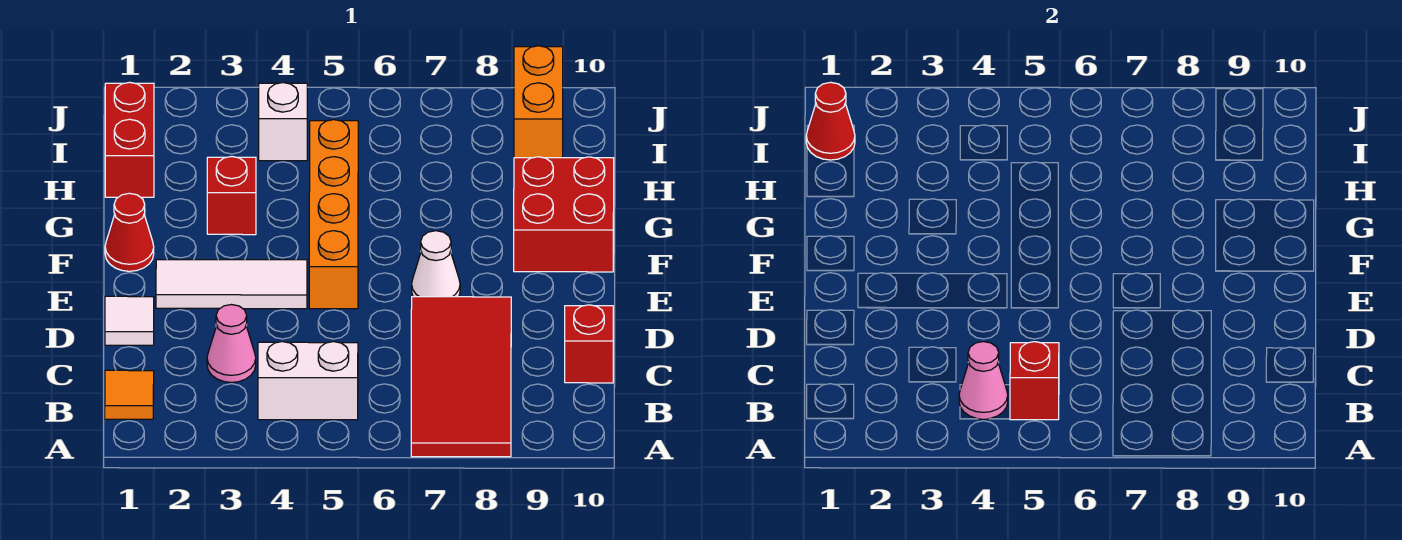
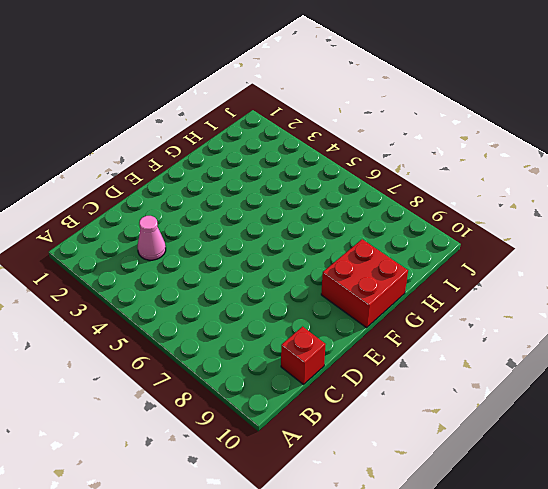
none -> red tile A7:D8 level 1
none -> orange tile B1 level 1
none -> white brick B4:B5 level 1

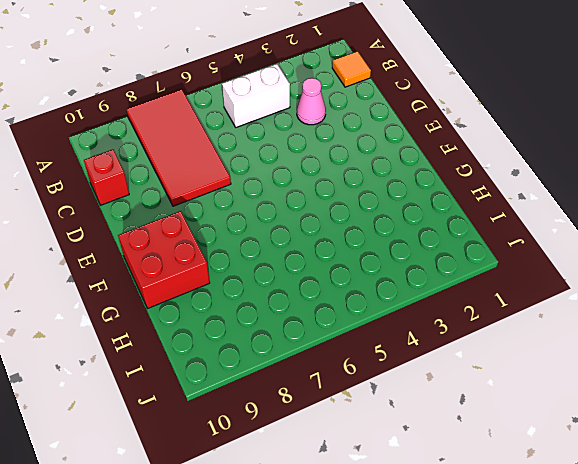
none -> white tile D1 level 1
none -> white tile E2:E4 level 1
none -> orange brick E5:H5 level 1

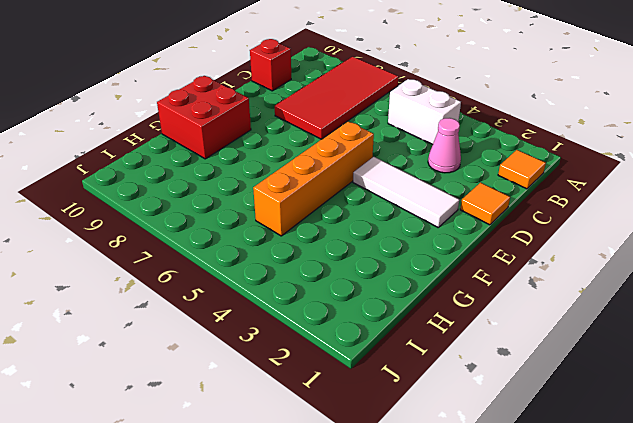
orange tile D1 level 1 -> white tile D1 level 1
none -> white cone E7 level 1
none -> red cone F1 level 1
none -> red brick G3 level 1

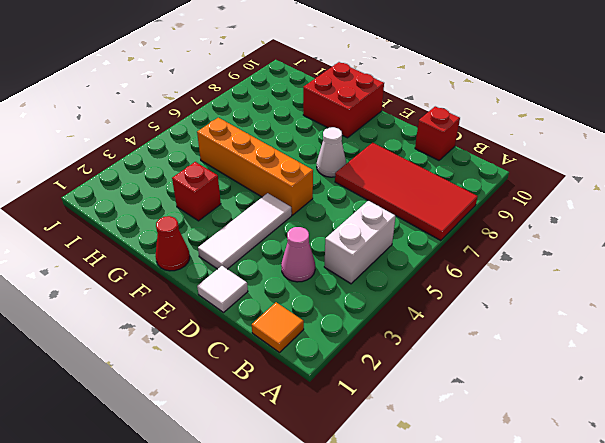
none -> red brick H1:I1 level 1
none -> white brick I4 level 1
none -> orange brick I9:J9 level 1

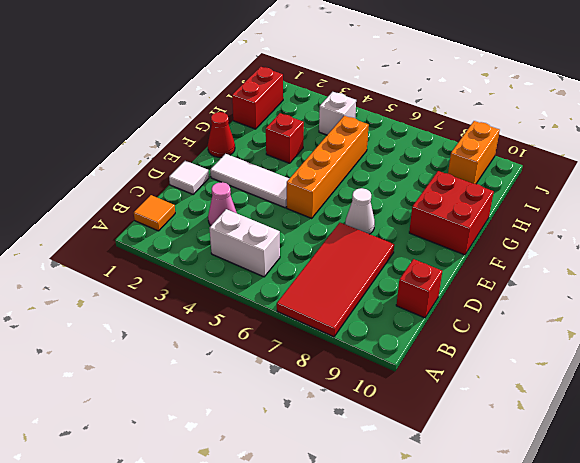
none -> pink cone B4 level 2
none -> red brick B5 level 2
none -> red cone I1 level 2

